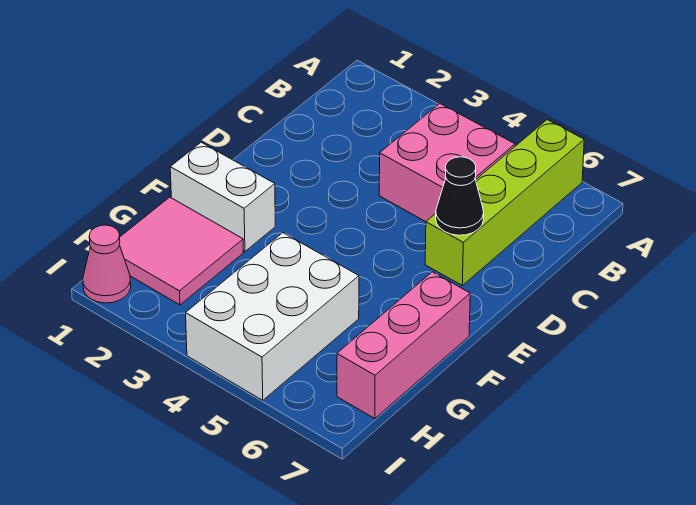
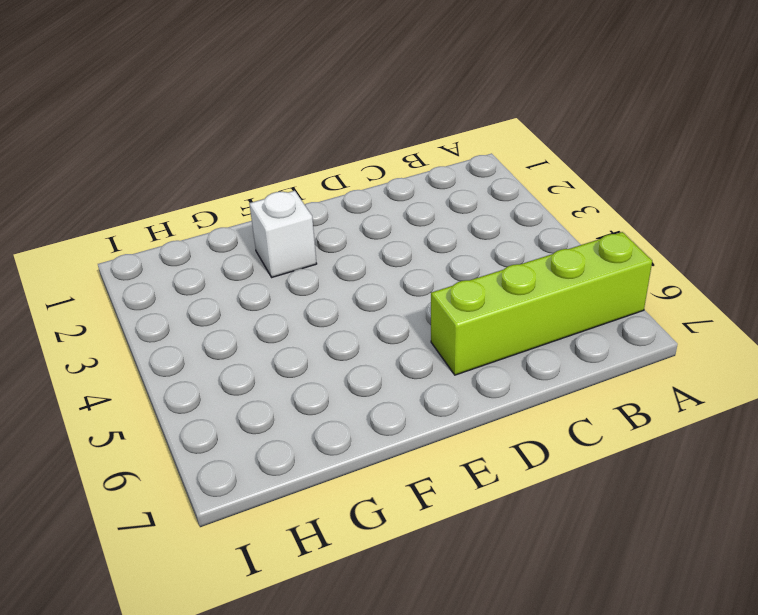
white brick F2 level 1 -> white brick F1:F2 level 1
none -> pink brick B4:C5 level 1
none -> pink brick F7:H7 level 1

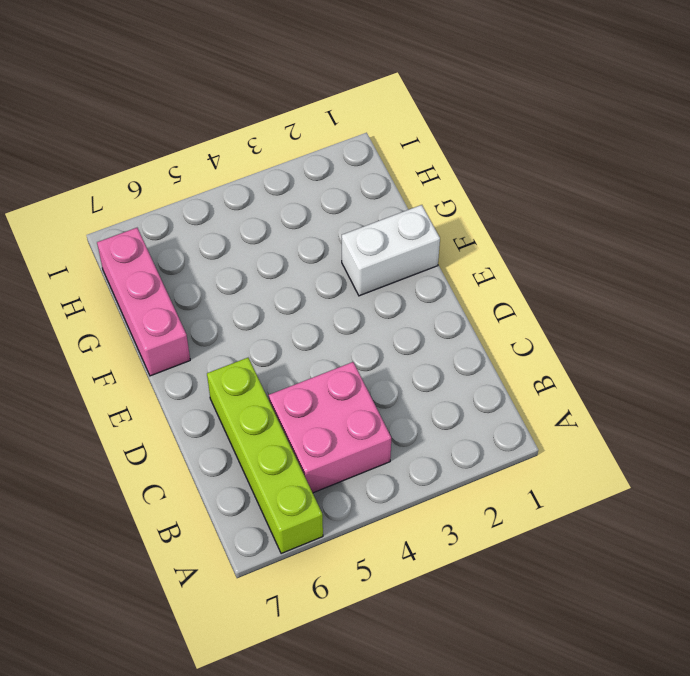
none -> pink tile G1:H2 level 1
none -> white brick G4:I5 level 1

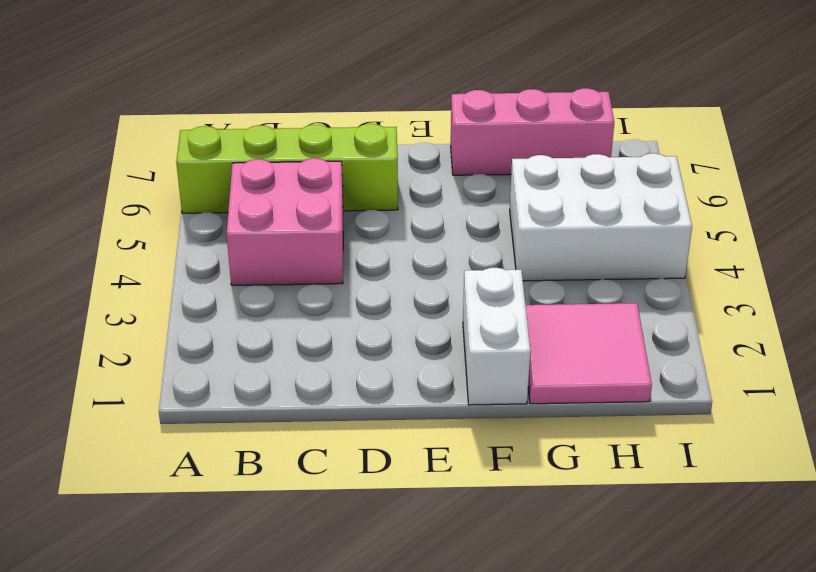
none -> pink cone I1 level 1
none -> black cone D6 level 2

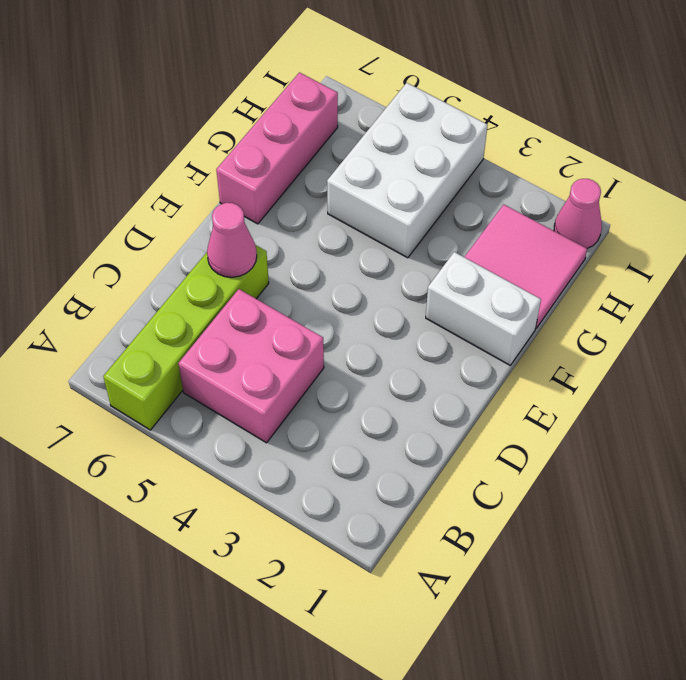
pink cone D6 level 2 -> black cone D6 level 2

